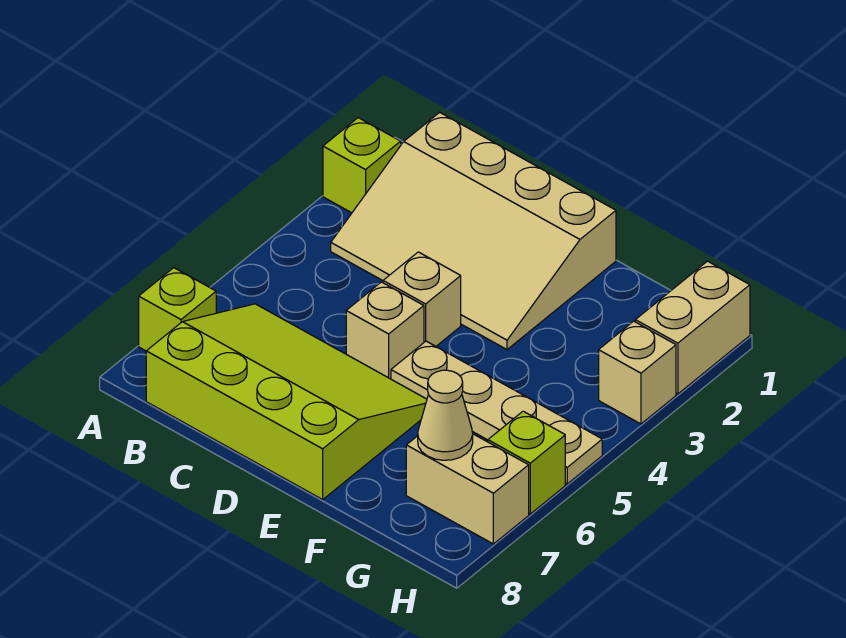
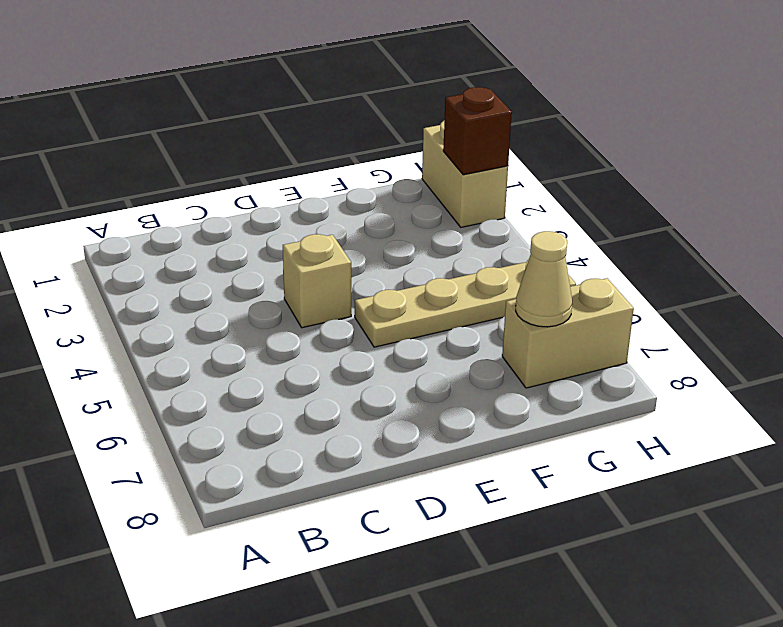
brown brick H2 level 2 -> none
none -> lime brick A2 level 1
none -> lime brick A7 level 1
none -> tan slope B1:E3 level 1 top 1

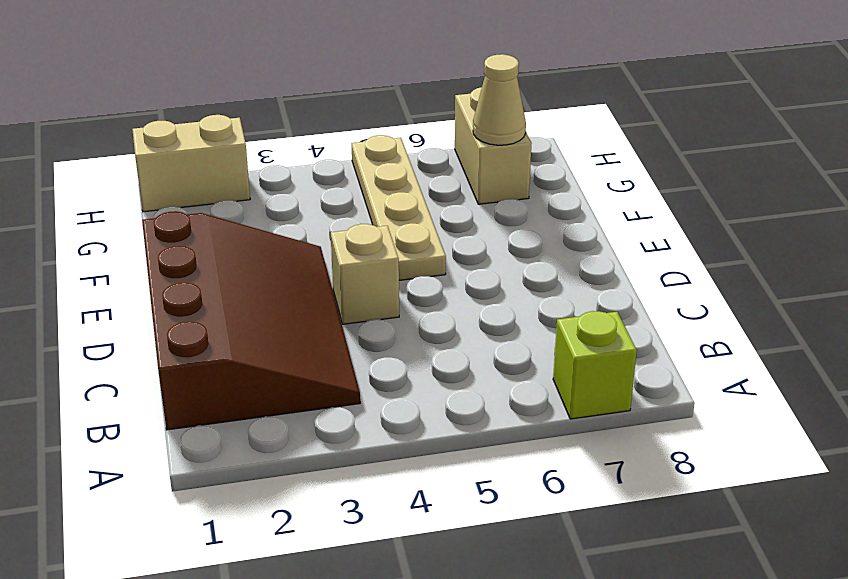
brown slope B1:E3 level 1 top 1 -> tan slope B1:E3 level 1 top 1
none -> lime brick A2 level 1
none -> lime slope B6:E8 level 1 top 8
none -> tan brick D5 level 1

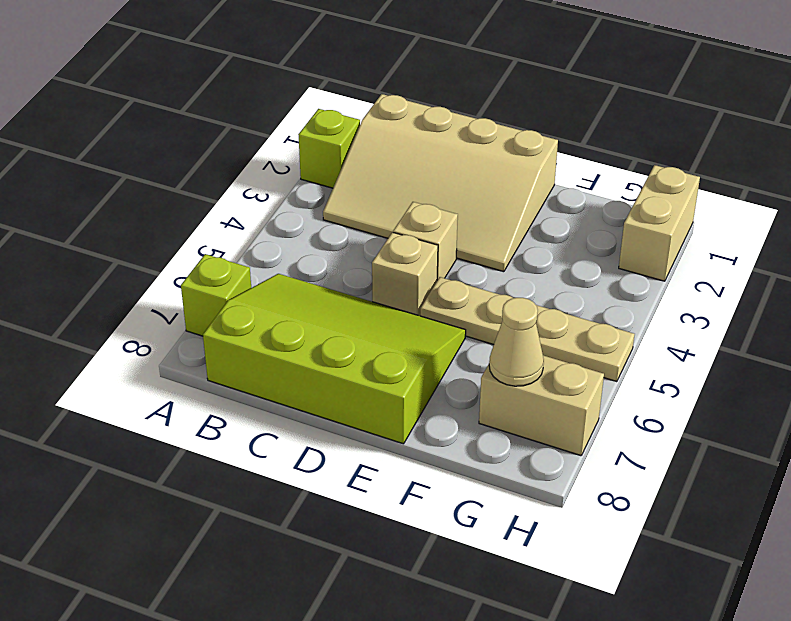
none -> tan brick H3 level 1
none -> lime brick H6 level 1

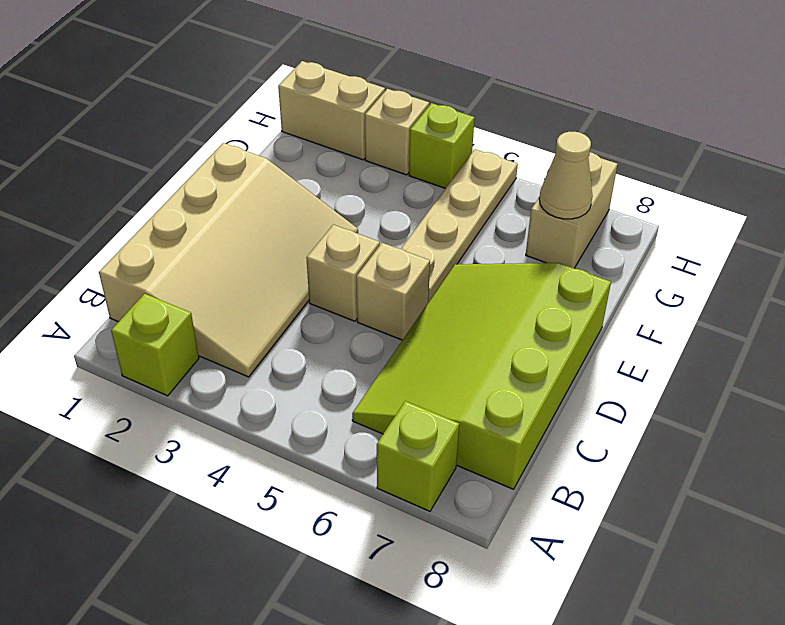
lime brick H4 level 1 -> lime brick H6 level 1

